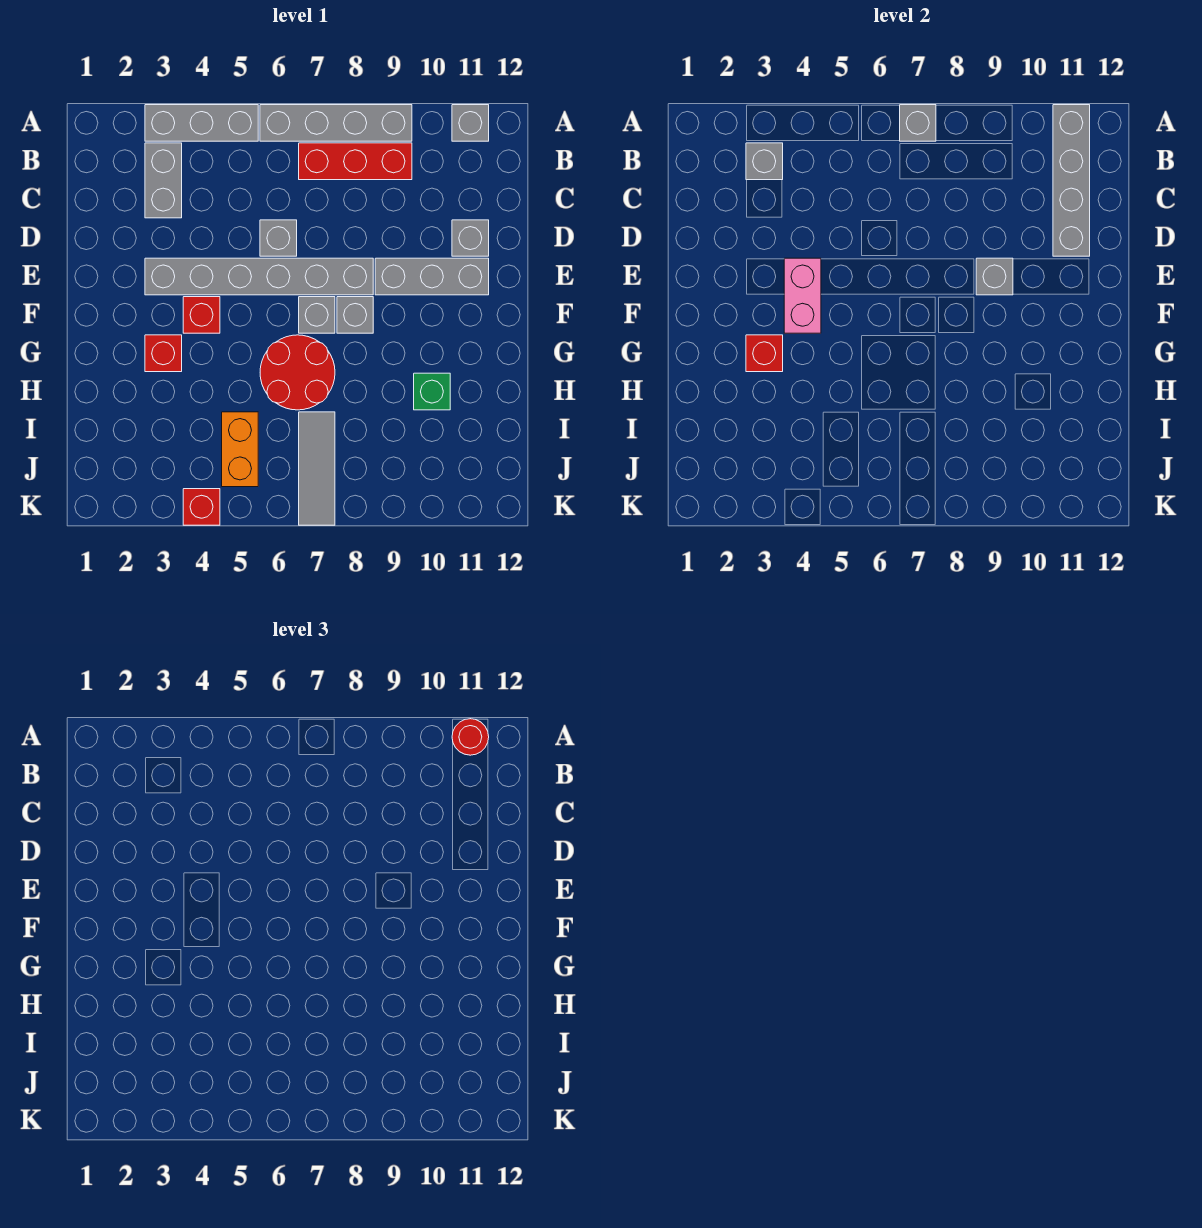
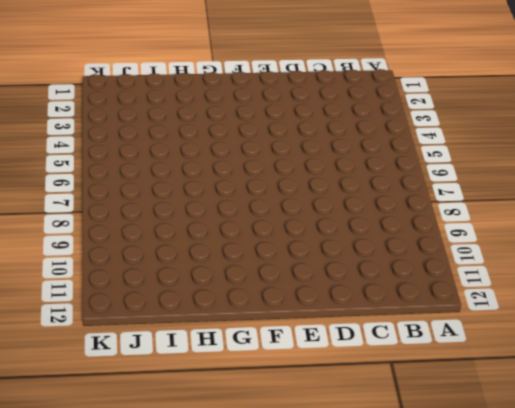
none -> grey brick A3:A5 level 1
none -> grey brick A6:A9 level 1
none -> grey brick A11 level 1

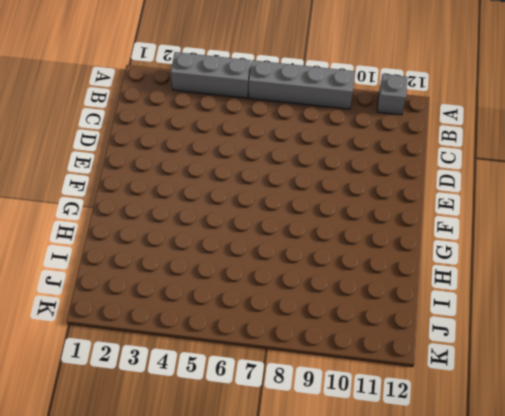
none -> grey brick B3:C3 level 1
none -> red brick B7:B9 level 1
none -> grey brick D6 level 1

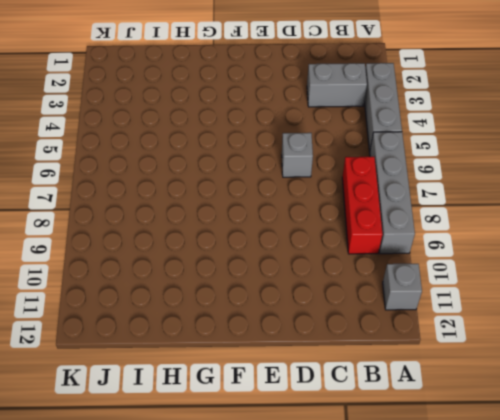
none -> grey brick D11 level 1
none -> grey brick E3:E8 level 1
none -> grey brick E9:E11 level 1

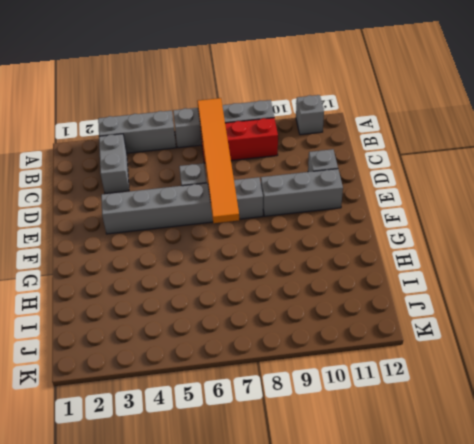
orange tile A7:F7 level 2 -> grey brick A7 level 2
none -> red brick F4 level 1
none -> grey brick F7 level 1
none -> grey brick F8 level 1

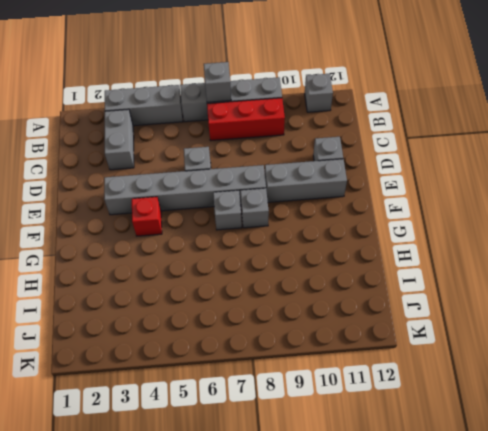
none -> red brick G3 level 1
none -> red round brick G6:H7 level 1
none -> green brick H10 level 1

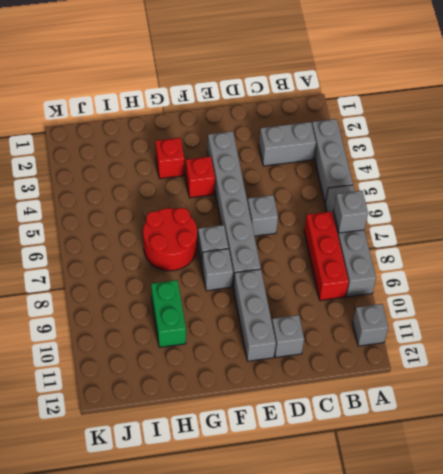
green brick H9:H10 level 1 -> green brick H10 level 1
none -> orange brick I5:J5 level 1
none -> grey tile I7:K7 level 1
none -> red brick K4 level 1

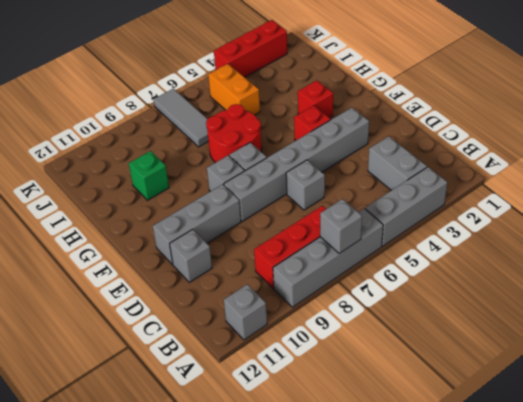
red brick K2:K4 level 1 -> red brick K4 level 1
none -> grey brick A11:D11 level 2
none -> grey brick B3 level 2
none -> pink brick E4:F4 level 2

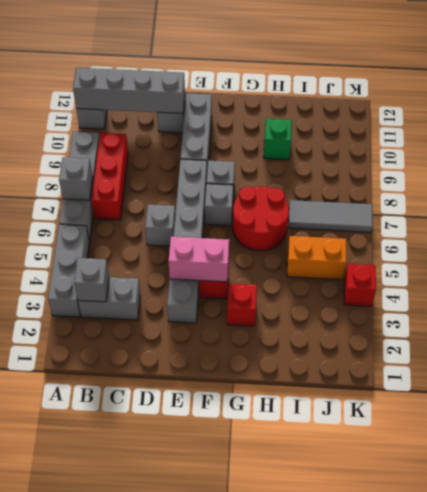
none -> grey brick E9 level 2
none -> red brick G3 level 2
none -> red round brick A11 level 3

